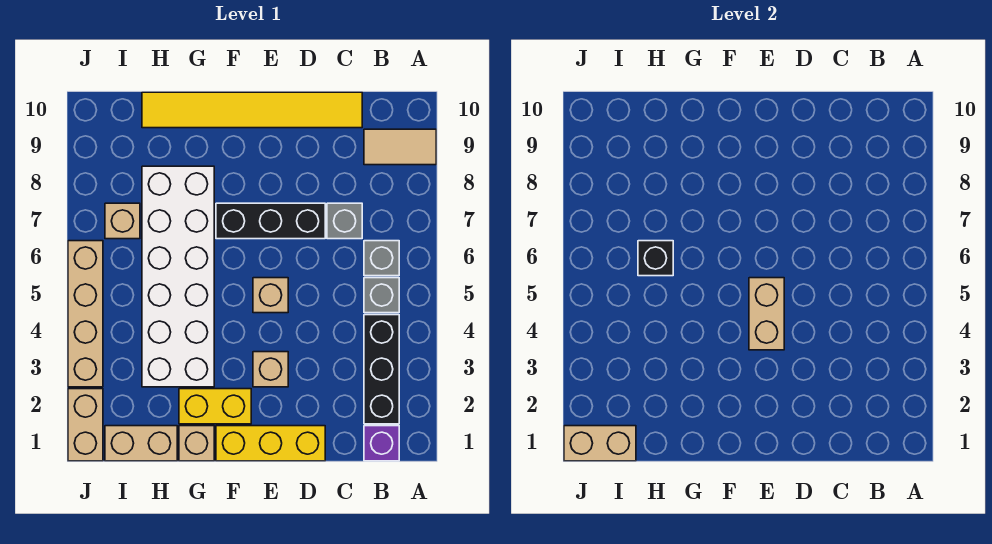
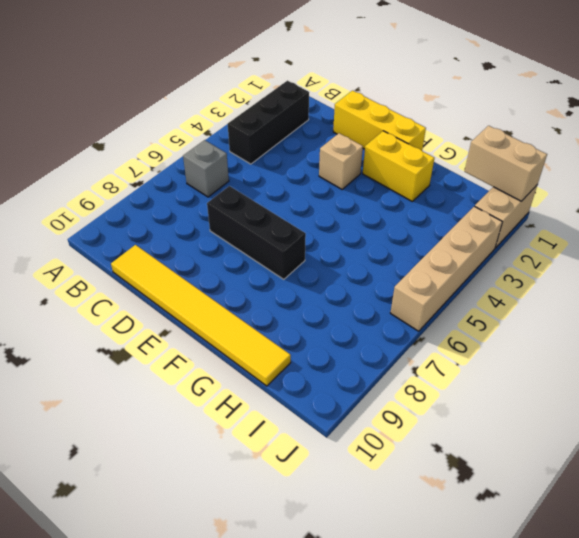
none -> tan tile A9:B9 level 1
none -> purple brick B1 level 1
none -> grey brick B5 level 1

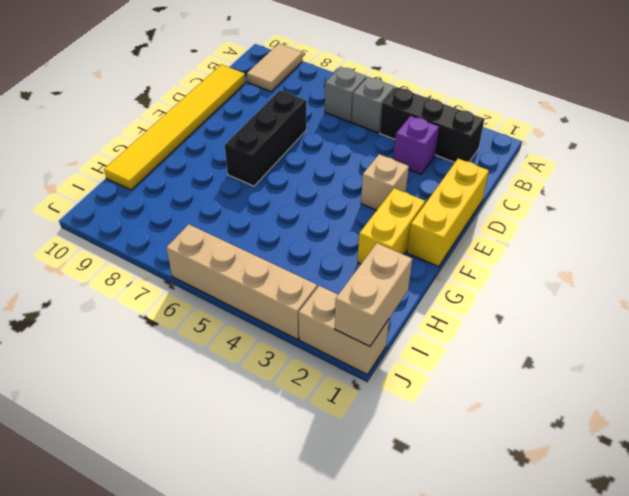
purple brick C3 level 1 -> purple brick B1 level 1
none -> grey brick C7 level 1
none -> tan brick E5 level 1
none -> tan brick G1 level 1

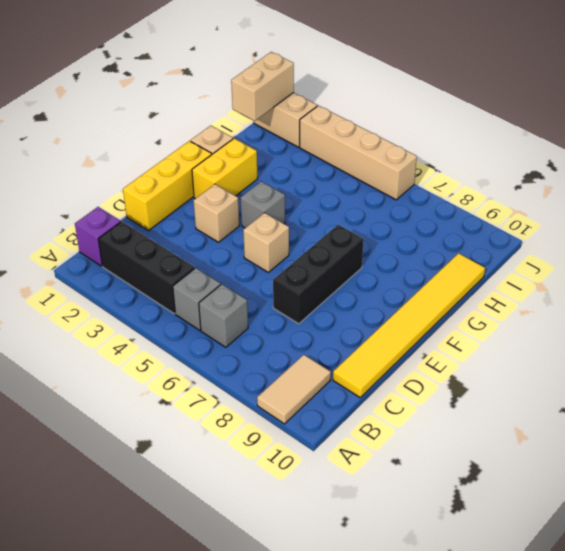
grey brick F4 level 1 -> grey brick C7 level 1
none -> white brick G3:H8 level 1
none -> tan brick H1:I1 level 1
none -> tan brick I7 level 1

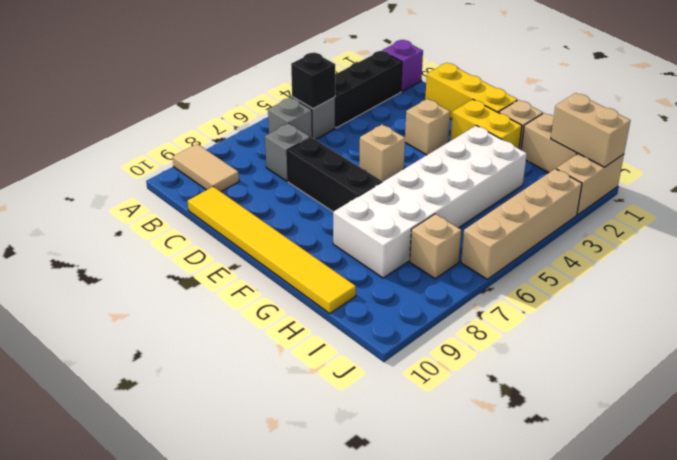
black brick B5 level 2 -> black brick H6 level 2
none -> tan brick E4:E5 level 2

